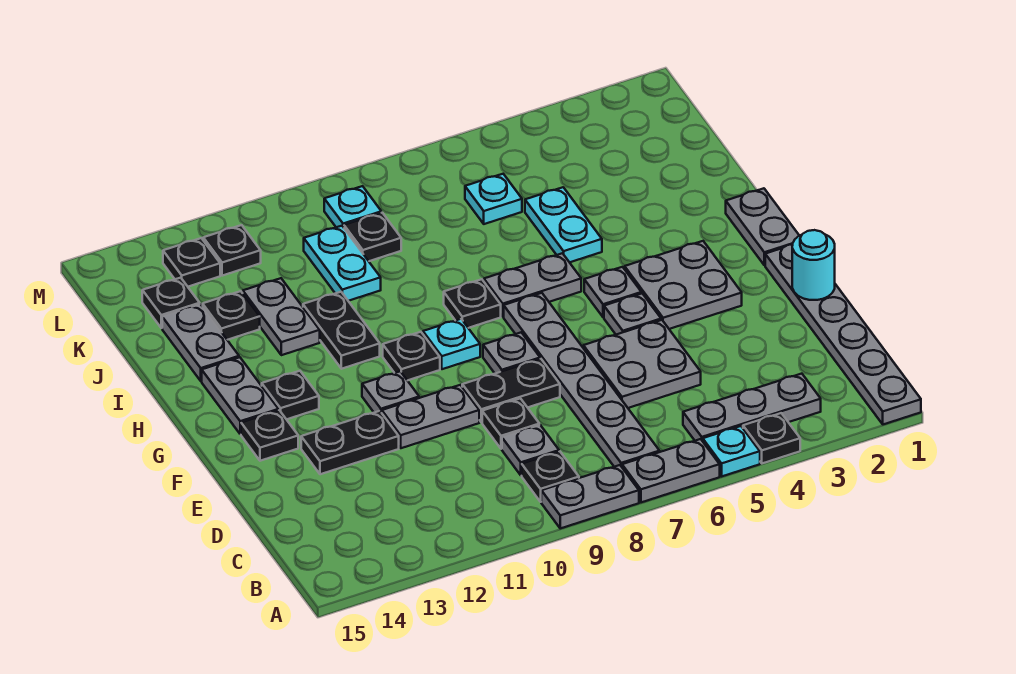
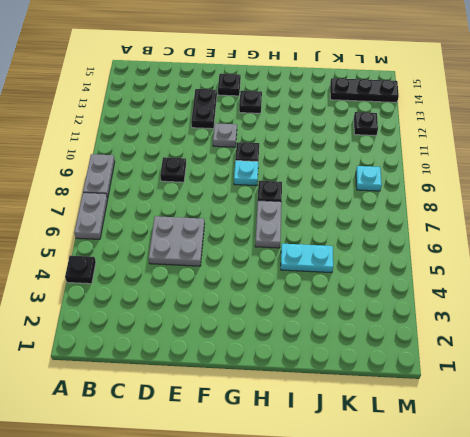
black plate K14:M14 level 1 -> black plate K14 level 1
none -> grey plate A1:F1 level 1
none -> cyan plate A5 level 1
none -> grey plate B3:B5 level 1
none -> grey plate B7:G7 level 1

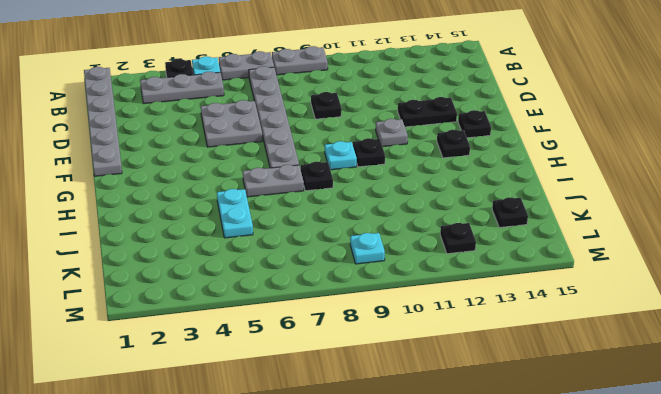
none -> black plate B9 level 1
none -> grey plate C9 level 1
none -> black plate E8:E9 level 1
none -> grey plate E10:E11 level 1

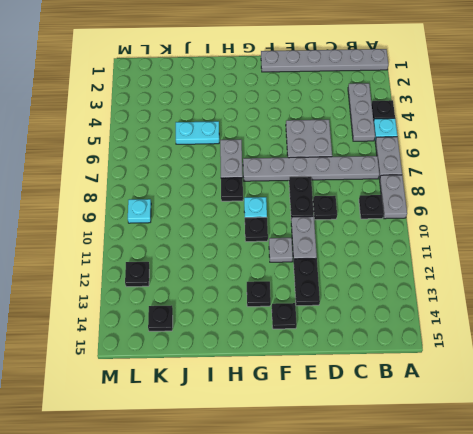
none -> grey plate C9 level 1
none -> grey plate F3:G4 level 1
none -> grey plate F5 level 1
none -> grey plate F8 level 1

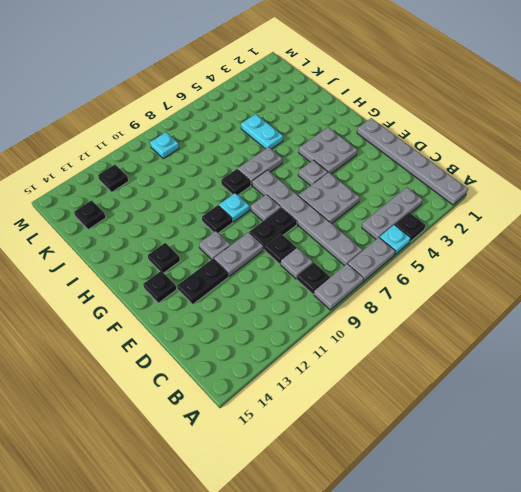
none -> grey plate G1:H1 level 1
none -> grey plate G5 level 1
none -> grey plate G14:H14 level 1
none -> black plate H11:I11 level 1

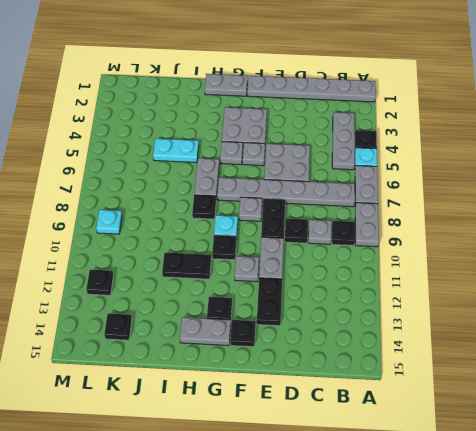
none -> grey plate I12:J12 level 1
none -> grey plate I14:J14 level 1
none -> cyan plate J10:K10 level 1
none -> black plate J13 level 1

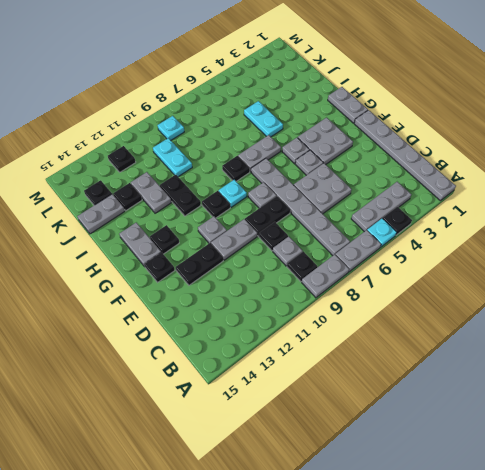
grey plate J14:J15 level 1 -> grey plate I14:J14 level 1
none -> cyan plate K6 level 1
none -> black plate K9 level 1
none -> black plate L13 level 1
none -> cyan round brick E1 level 2

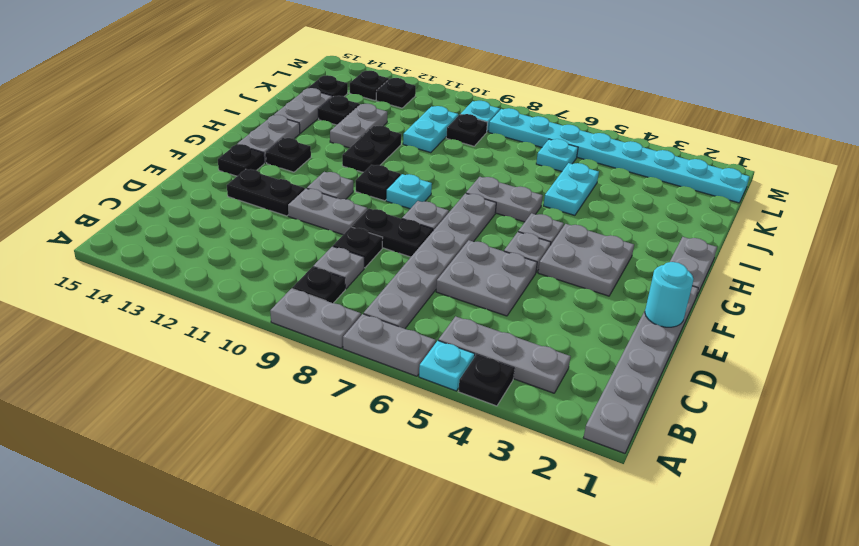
cyan plate L1:L8 level 1 -> none
none -> black plate H8 level 1

